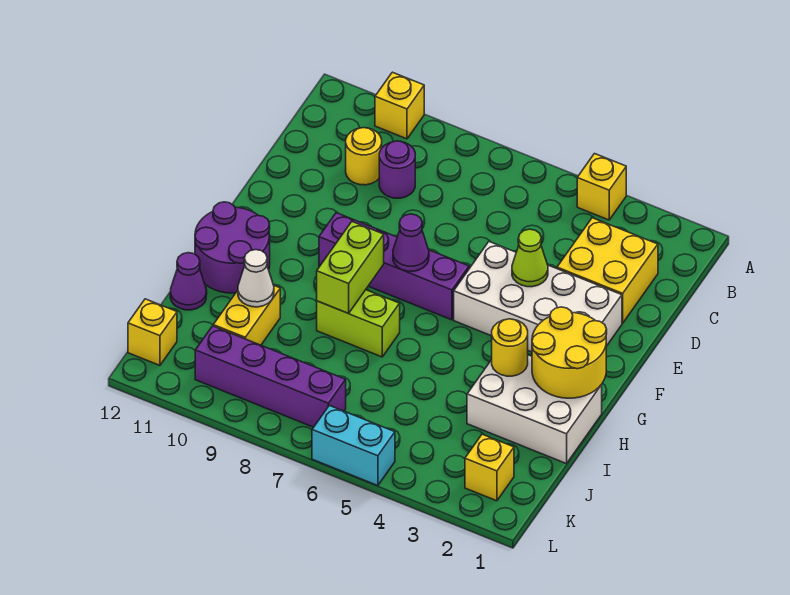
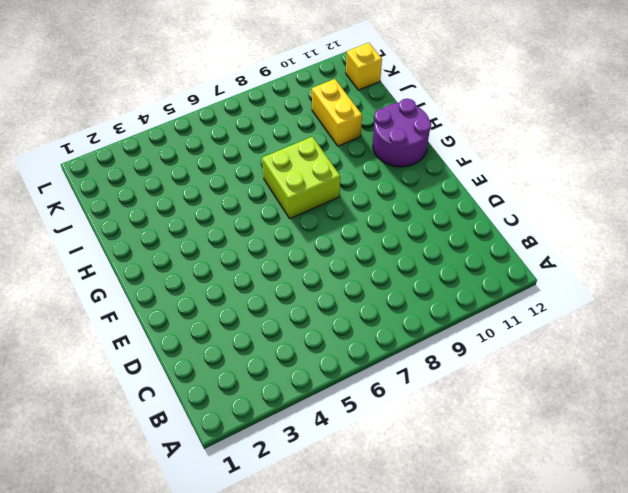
lime brick G7:H8 level 1 -> lime brick H7:H8 level 1
none -> yellow brick A4 level 1
none -> yellow brick A10 level 1
none -> yellow brick C2:D3 level 1

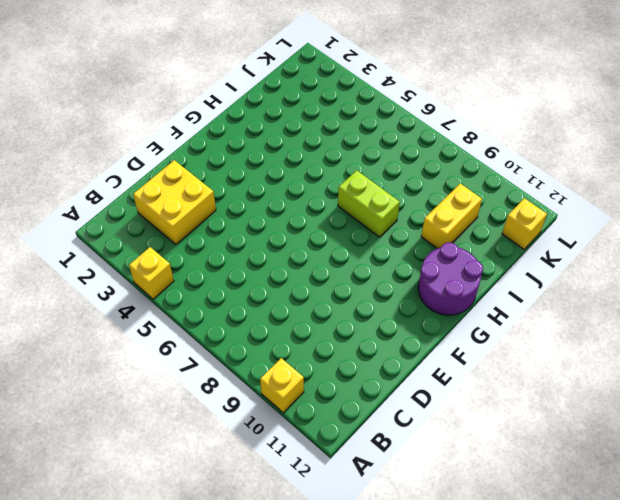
none -> purple round brick C9 level 1
none -> yellow round brick C10 level 1
none -> white brick E2:F5 level 1

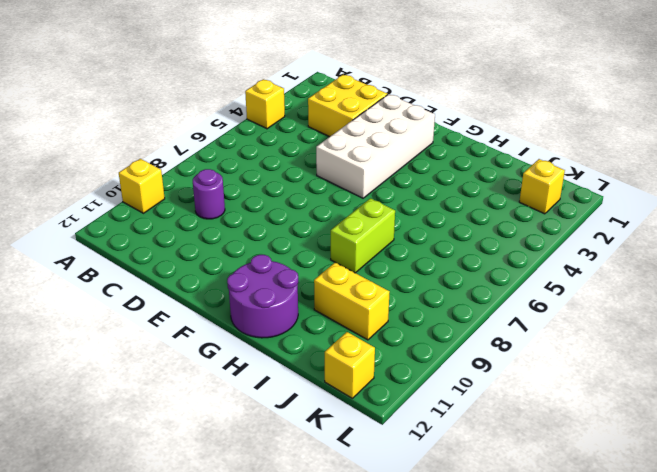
none -> yellow round brick C10 level 1
none -> purple brick F6:F9 level 1
none -> white brick H1:I3 level 1

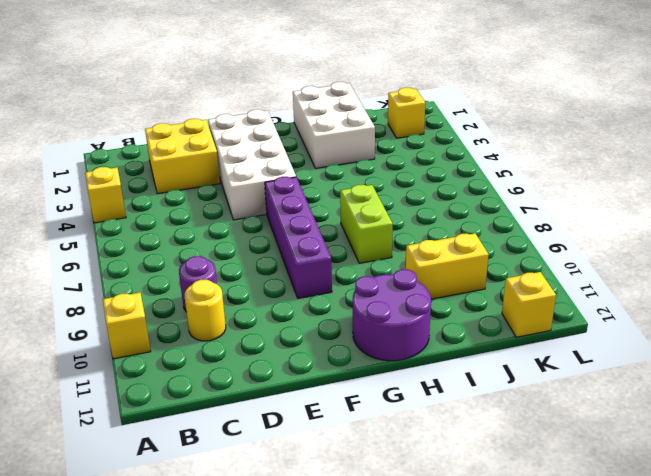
none -> purple cone I12 level 1
none -> purple brick K7:K10 level 1
none -> cyan brick L5:L6 level 1

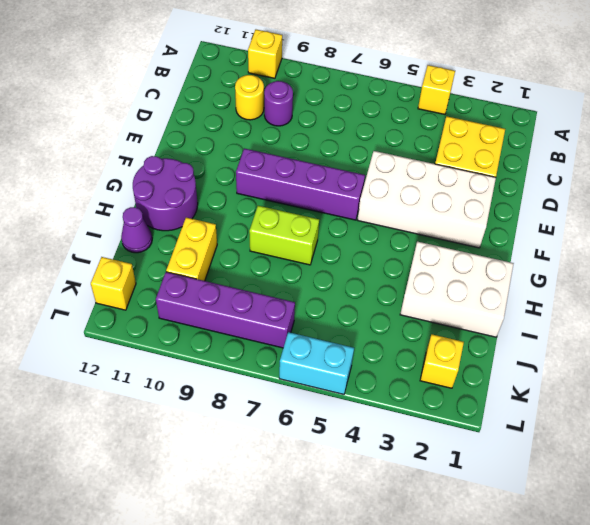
none -> lime cone E4 level 2
none -> purple cone F7 level 2
none -> yellow round brick G1:H2 level 2

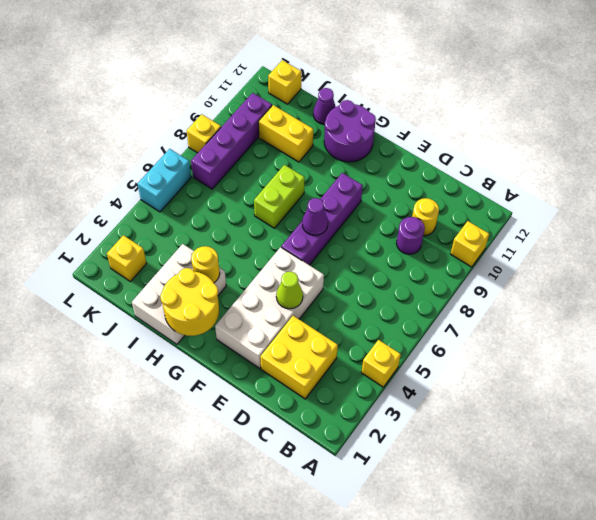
yellow brick L8 level 1 -> none
none -> lime brick G8:H8 level 2
none -> white cone I10 level 2

